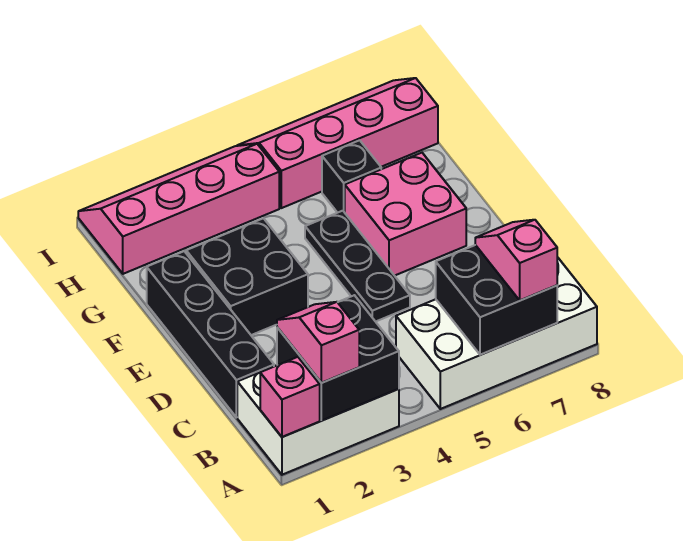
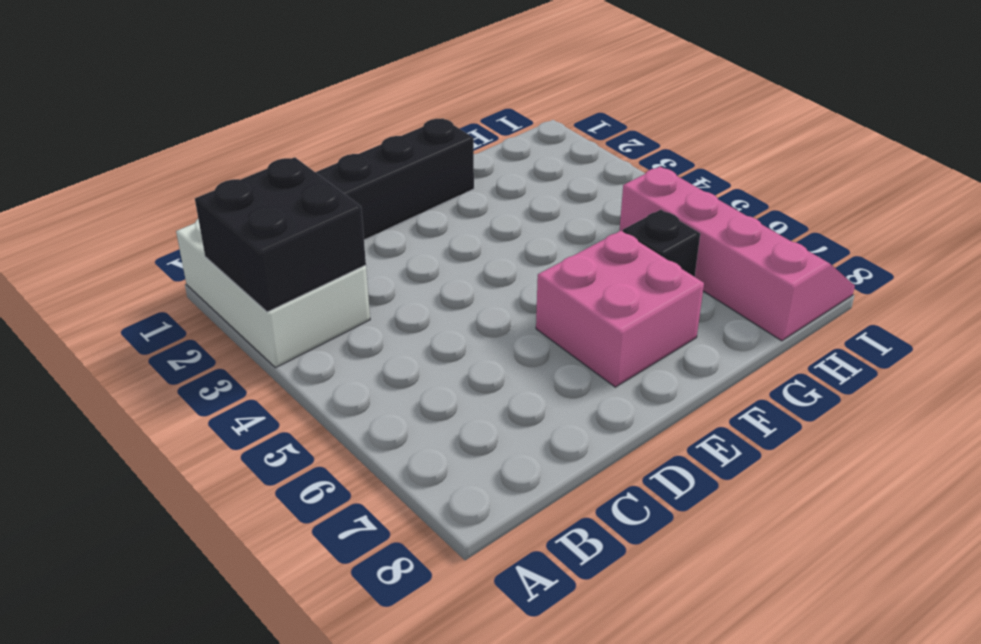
none -> white brick A5:B8 level 1
none -> black plate D5:F5 level 1
none -> black brick E2:F3 level 1

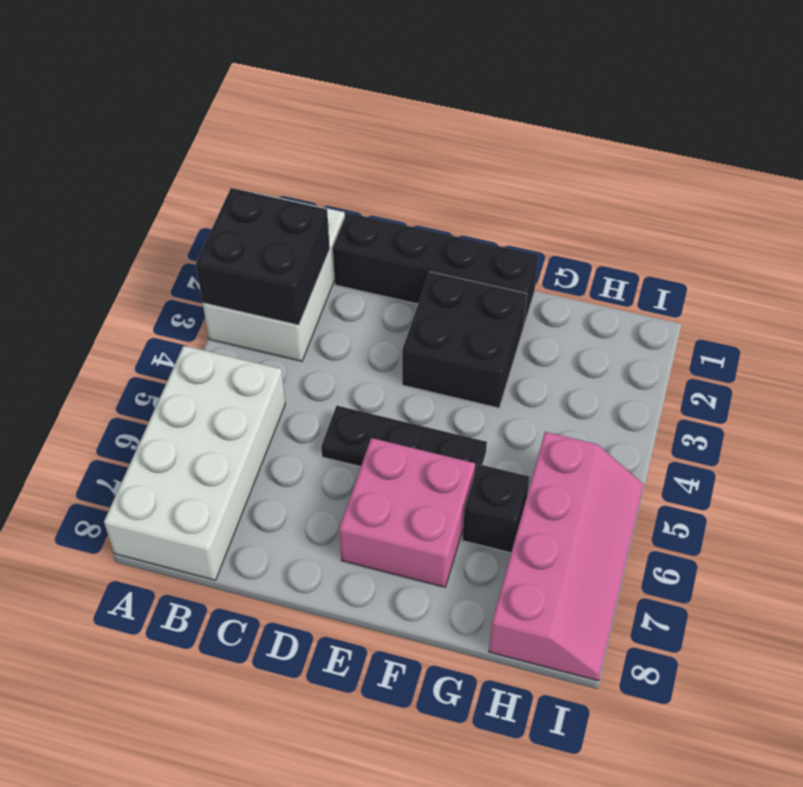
none -> pink slope H1:I4 level 1 top H
none -> pink brick A1 level 2
none -> black brick A6:B7 level 2

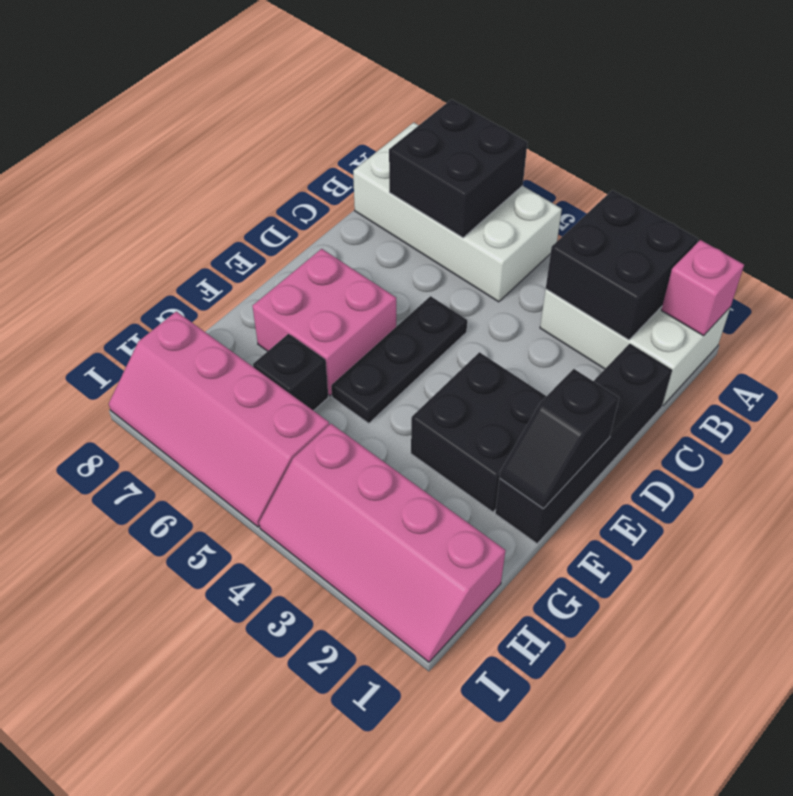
black slope E1:F1 level 2 top E -> none
none -> pink slope A2:B2 level 3 top A
none -> pink slope A7:B7 level 3 top A

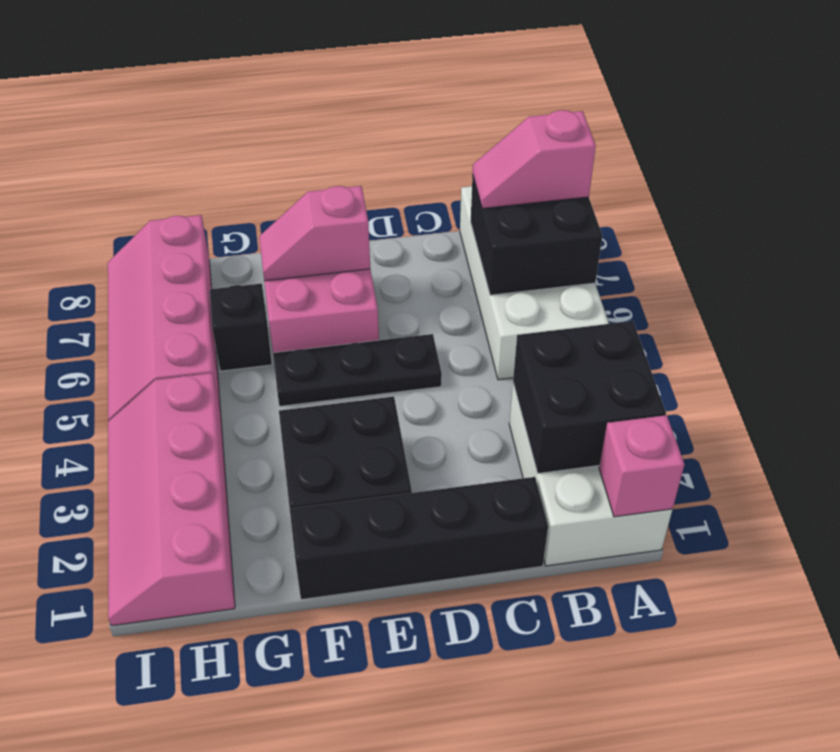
pink slope E7:F7 level 2 top E -> pink slope A2:B2 level 3 top A

